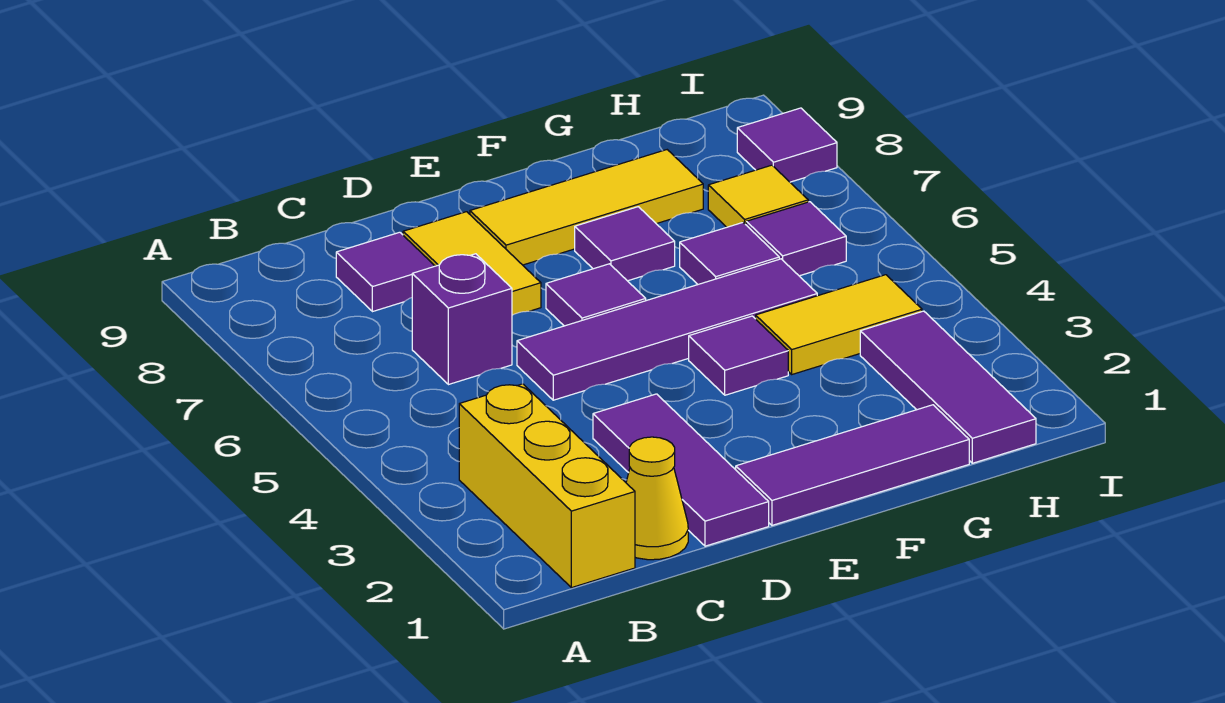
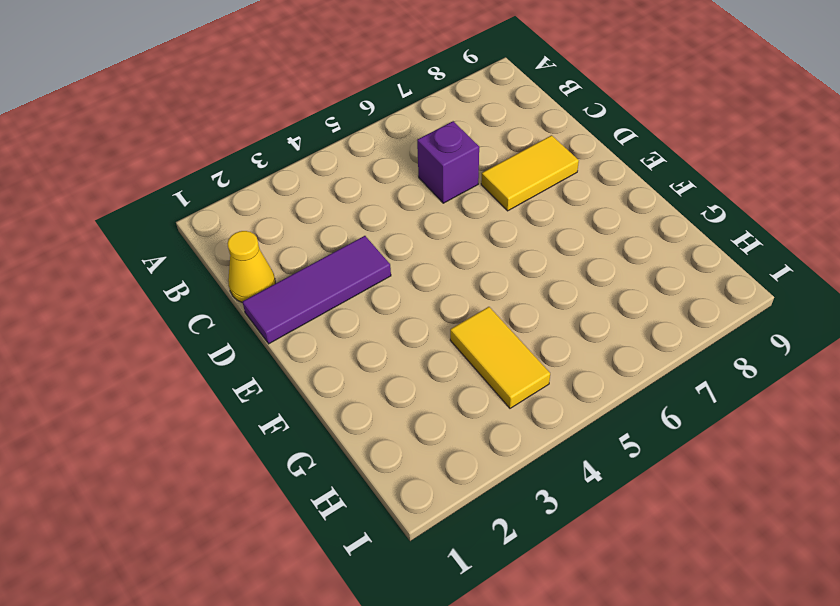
none -> yellow brick B1:B3 level 1
none -> purple tile C8 level 1
none -> purple tile D5:G5 level 1

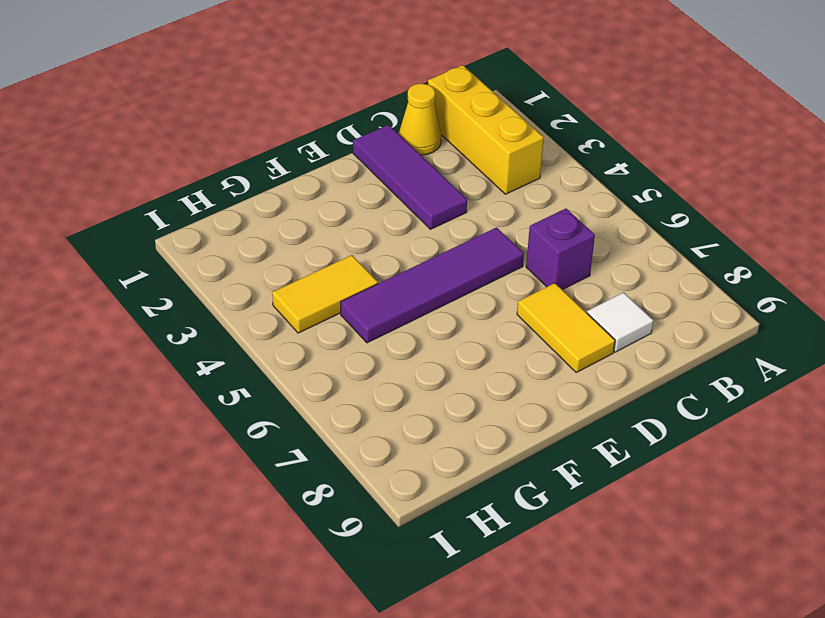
white tile C8 level 1 -> purple tile C8 level 1
none -> purple tile E1:G1 level 1
none -> purple tile E6 level 1
none -> yellow tile E8:G8 level 1

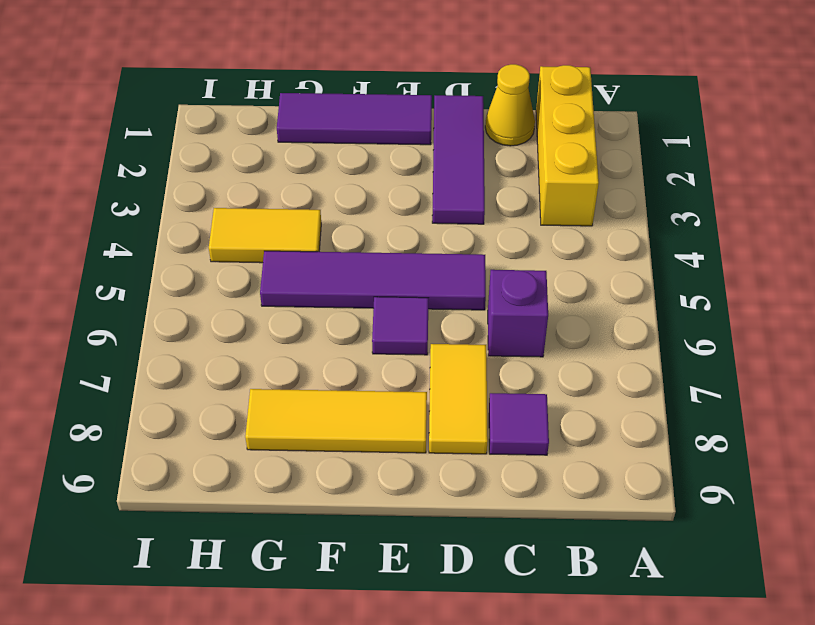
none -> purple tile F4 level 1
none -> purple tile F7 level 1
none -> purple tile G6 level 1

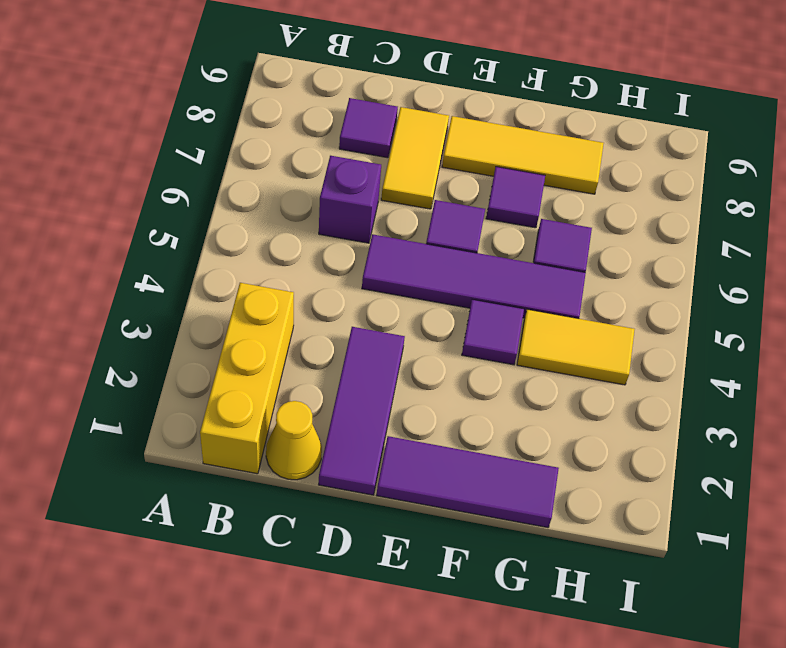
none -> purple tile H1:H3 level 1
none -> purple tile H6 level 1
none -> yellow tile H7 level 1

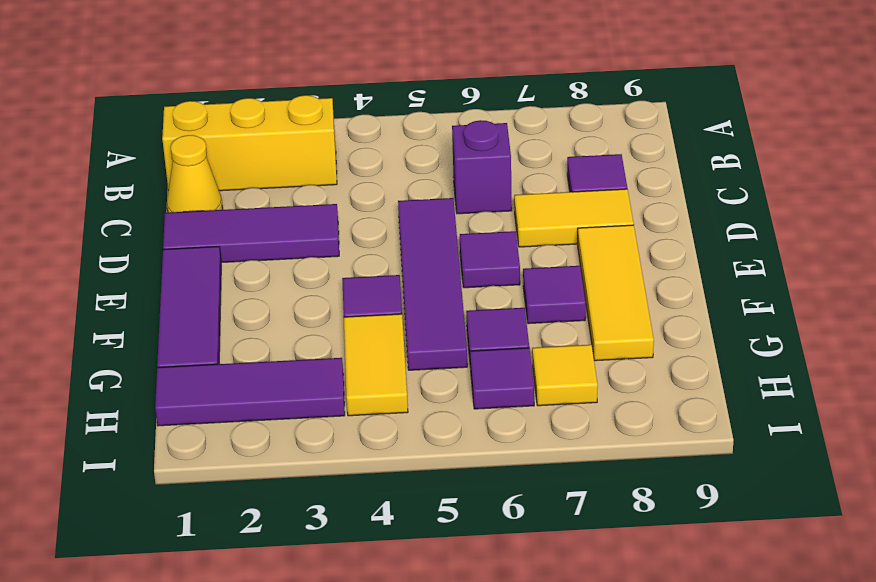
none -> purple tile I8 level 1

